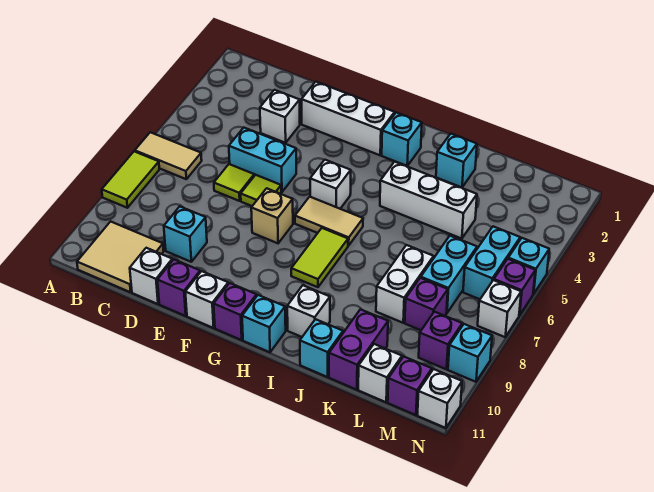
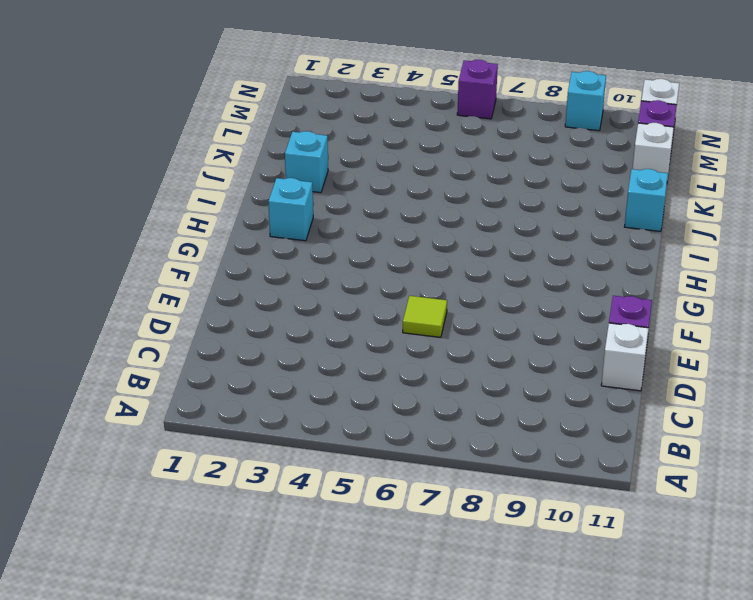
none -> tan tile A6:B6 level 1
none -> lime tile A7:A8 level 1
none -> tan tile B10:C11 level 1
none -> white brick D3 level 1

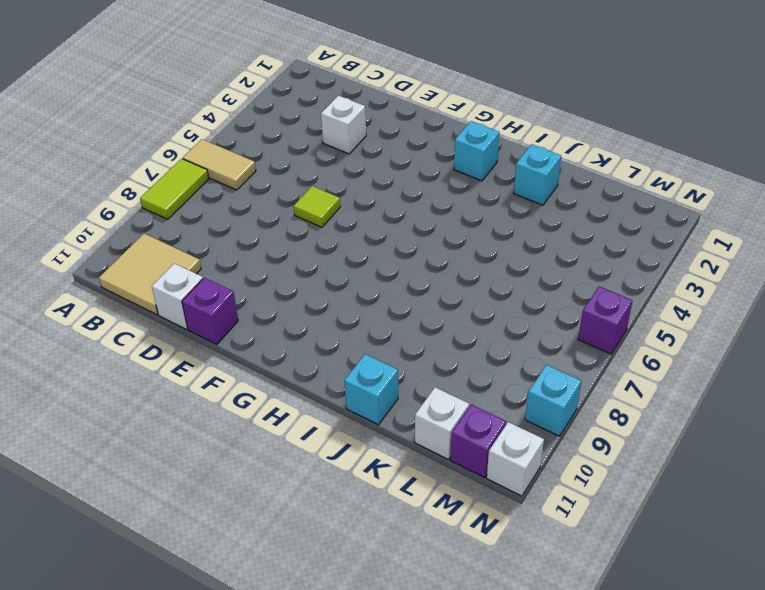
none -> cyan brick D5:E5 level 1
none -> lime tile D6 level 1
none -> cyan brick D9 level 1
none -> white brick E2:G2 level 1

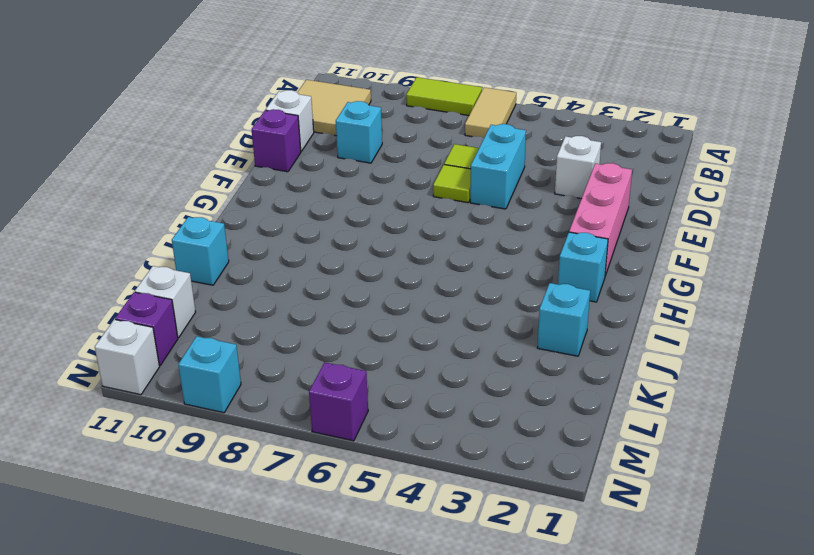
pink brick E2:G2 level 1 -> white brick E2:G2 level 1
none -> tan brick F7 level 1
none -> white brick F11 level 1
none -> white brick G5 level 1
none -> tan tile G6:H6 level 1

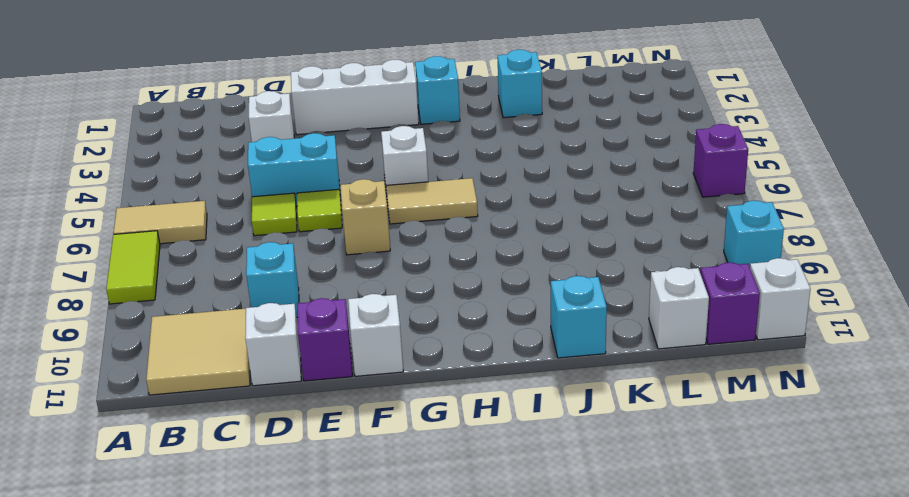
none -> purple brick G11 level 1
none -> lime tile H7:H8 level 1
none -> cyan brick H11 level 1
none -> white brick I4:K4 level 1

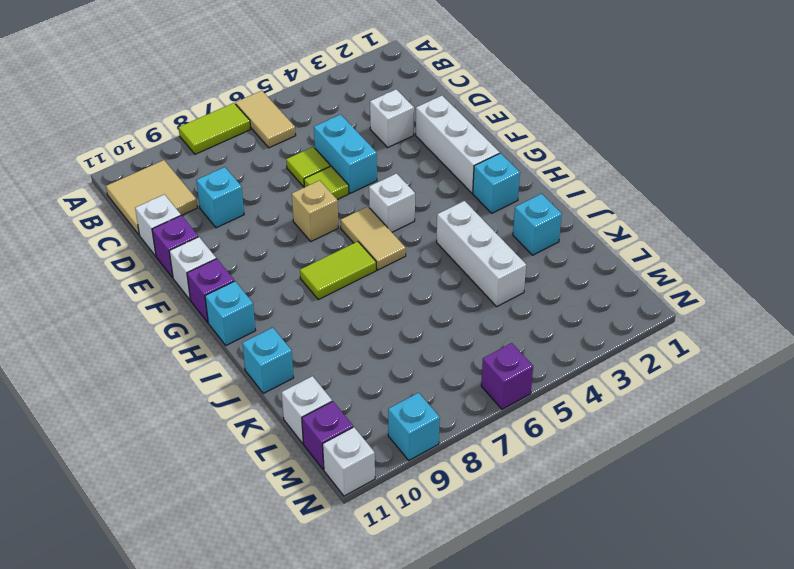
none -> white brick I10 level 1
none -> white brick K7:K8 level 1
none -> purple brick K10:K11 level 1
none -> cyan brick L6:L7 level 1

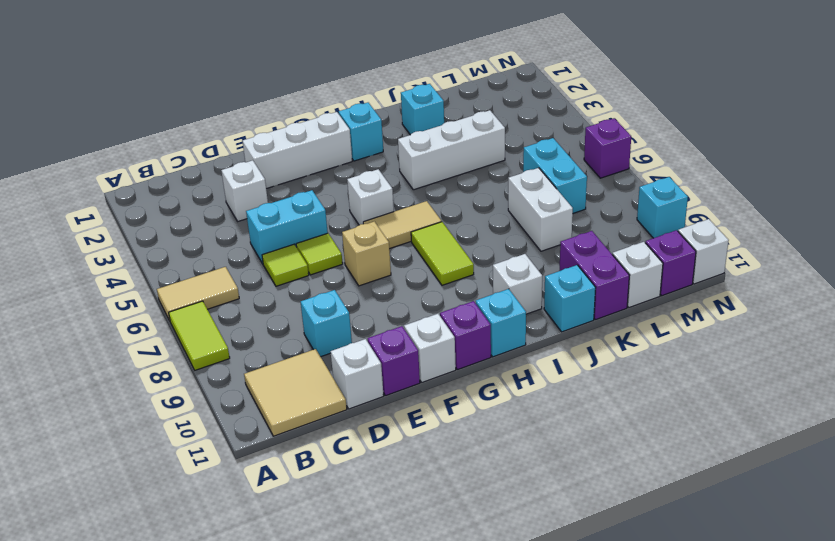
none -> purple brick L8 level 1
none -> cyan brick M5:M6 level 1
none -> purple brick M9 level 1
none -> cyan brick N5 level 1

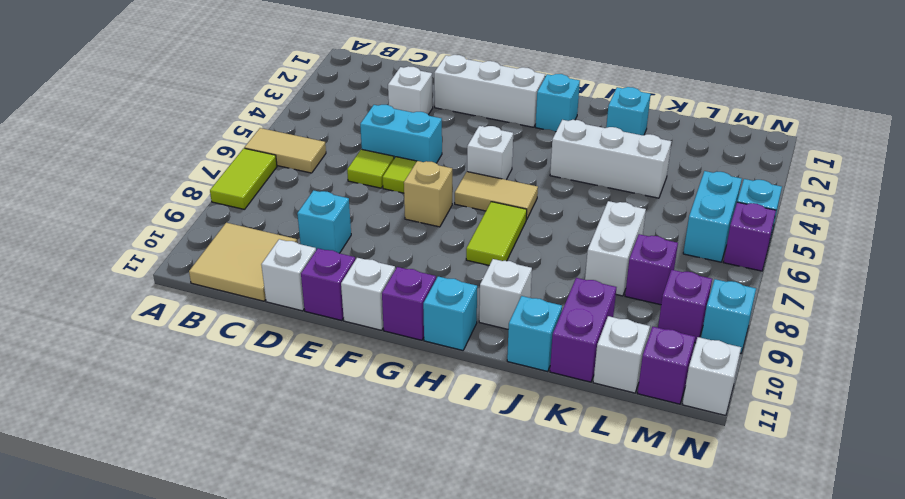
none -> cyan brick L6:L7 level 1
none -> white brick N7 level 1

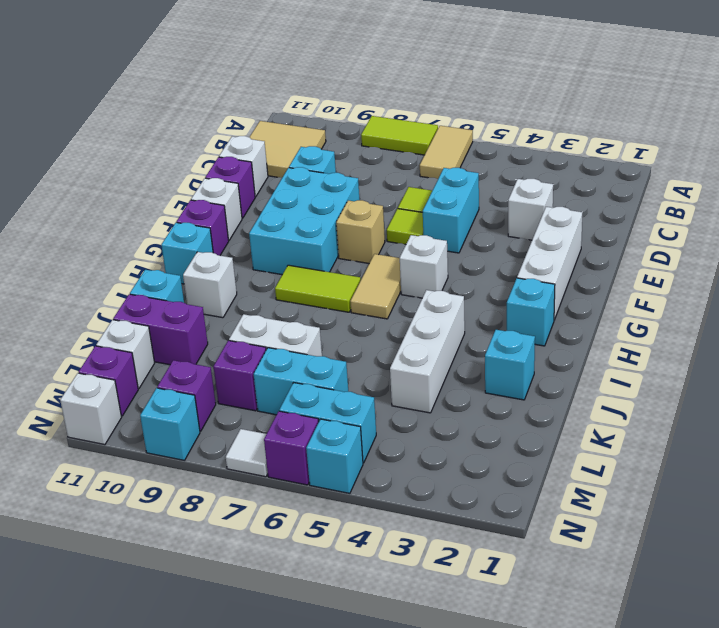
cyan brick E8:G9 level 1 -> none
white tile N7 level 1 -> white brick N7 level 1

